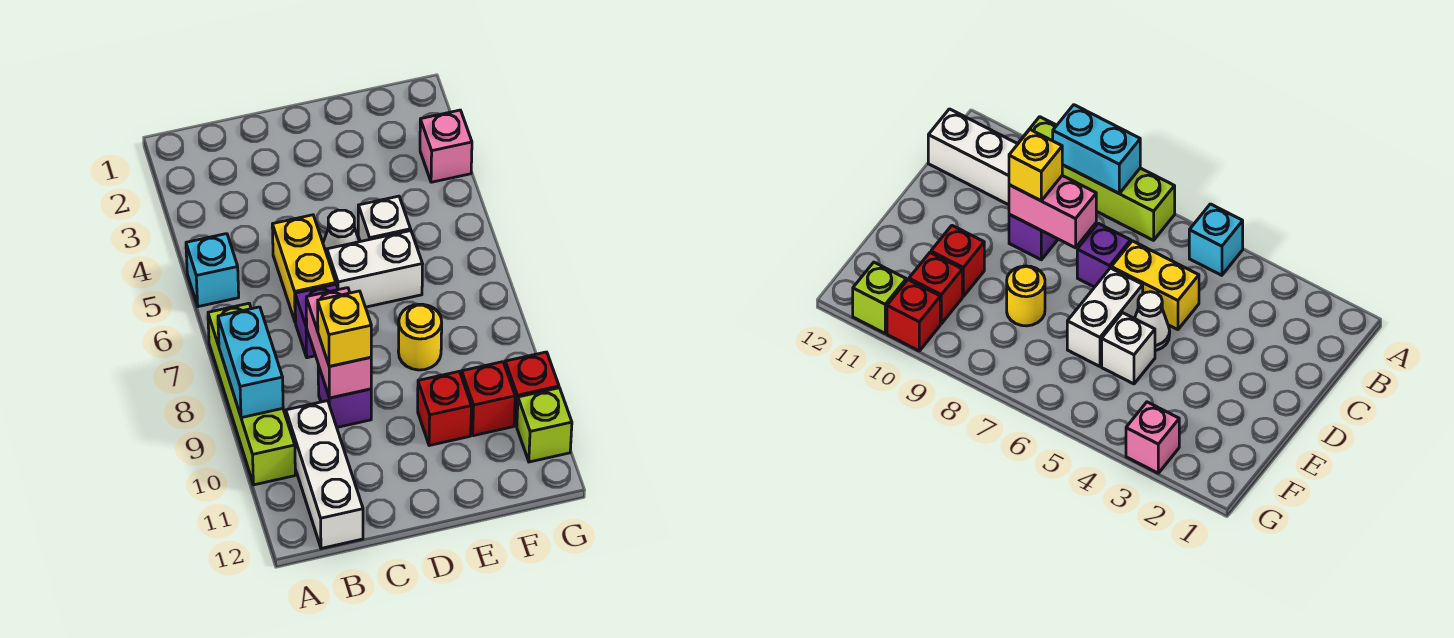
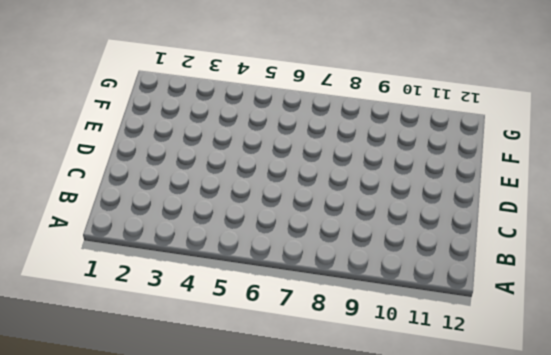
none -> cyan brick A5 level 1
none -> lime brick A7:A10 level 1
none -> white brick B10:B12 level 1

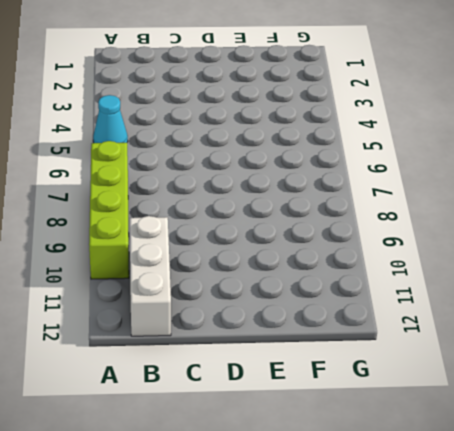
cyan cone A5 level 1 -> cyan brick A5 level 1
none -> yellow brick C5:C6 level 1
none -> purple brick C7 level 1
none -> purple brick C9 level 1

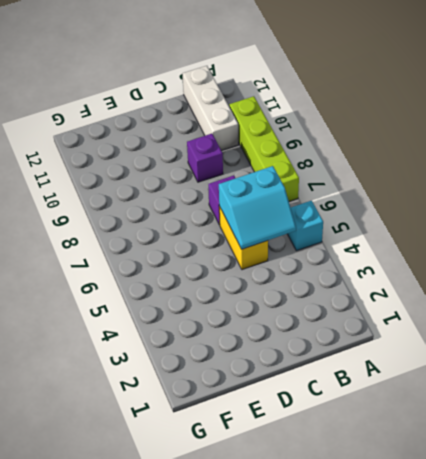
cyan slope B5:C6 level 2 top 6 -> none
none -> white cone D5 level 1
none -> white brick D6:E6 level 1
none -> white brick E5 level 1

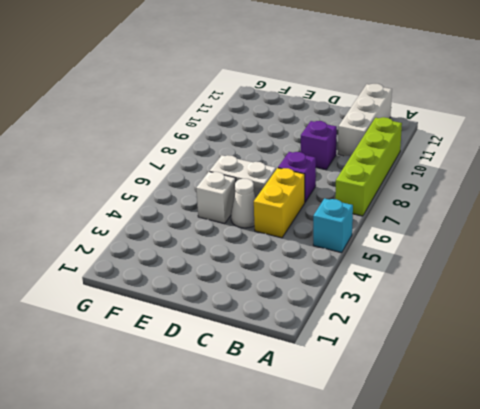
none -> yellow round brick E8 level 1
none -> red brick E10 level 1
none -> red brick F10 level 1

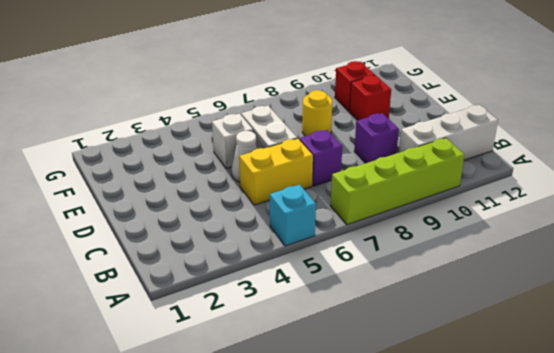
none -> pink brick G3 level 1
none -> red brick G10 level 1
none -> lime brick G11 level 1

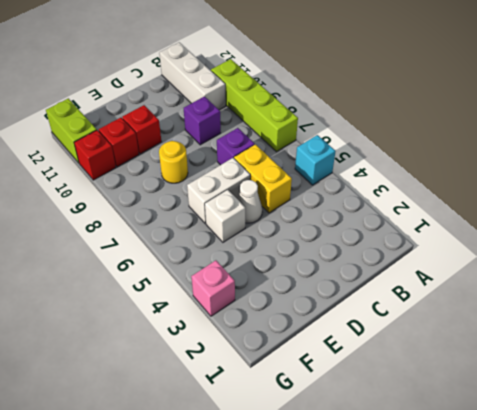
lime brick G11:G12 level 1 -> lime brick G11 level 1
none -> cyan brick A8:A9 level 2
none -> pink brick C8:C9 level 2
none -> yellow brick C9 level 3

